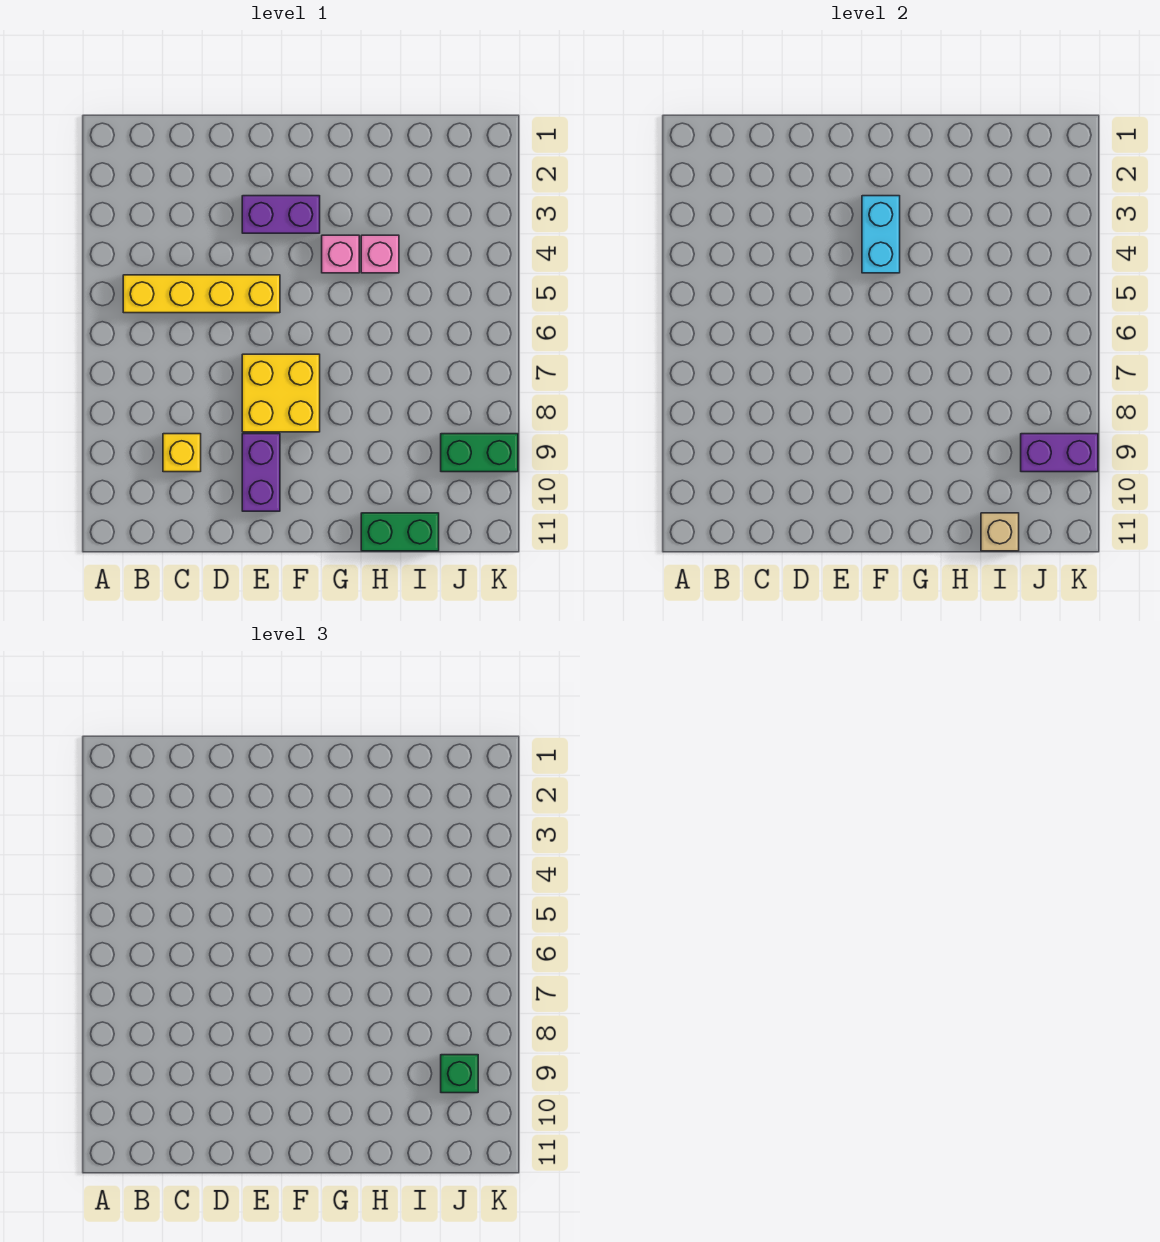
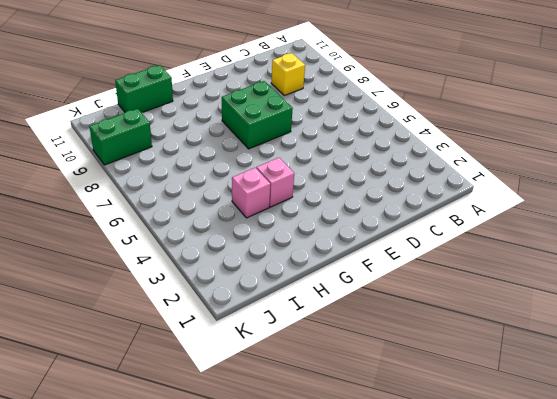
green brick E7:F8 level 1 -> yellow brick E7:F8 level 1
none -> yellow brick B5:E5 level 1
none -> purple brick E3:F3 level 1
none -> purple brick E9:E10 level 1

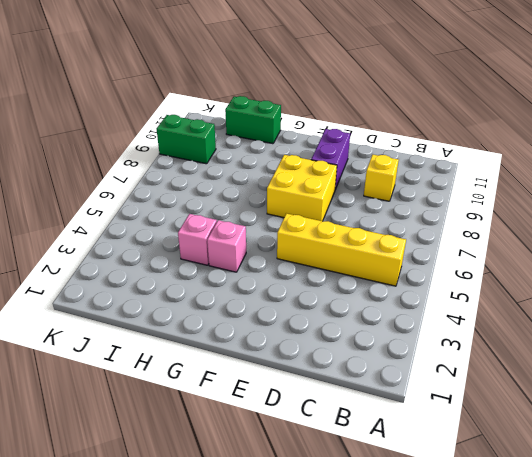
none -> purple brick E3:F3 level 1
none -> cyan brick F3:F4 level 2
none -> tan brick I11 level 2

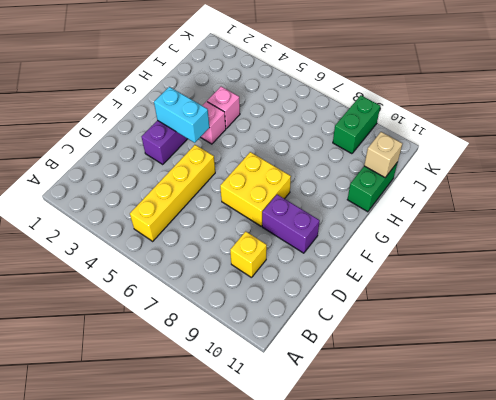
none -> purple brick J9:K9 level 2
none -> green brick J9 level 3

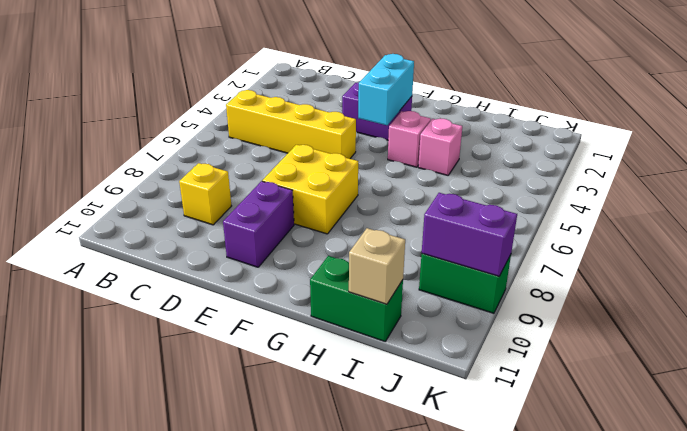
none -> green brick J9 level 3

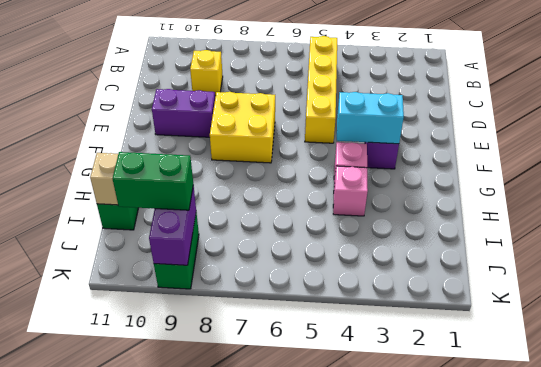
green brick J9:J10 level 3 -> green brick J9 level 3

